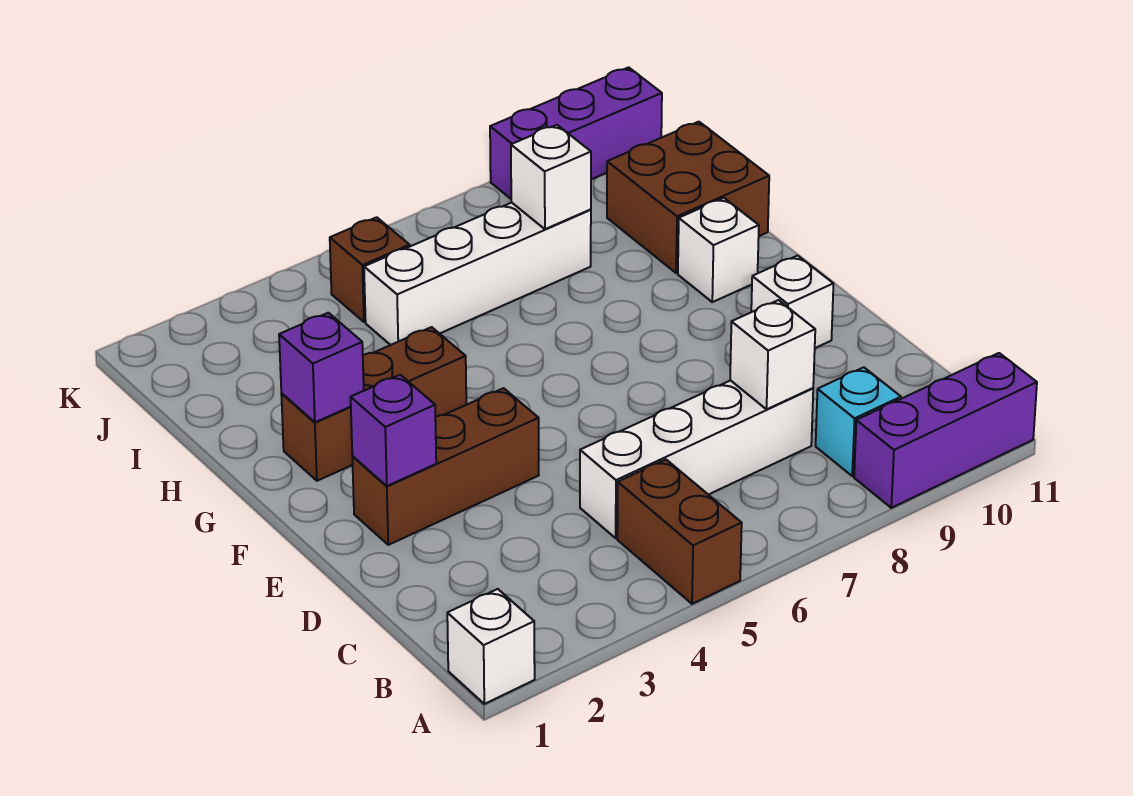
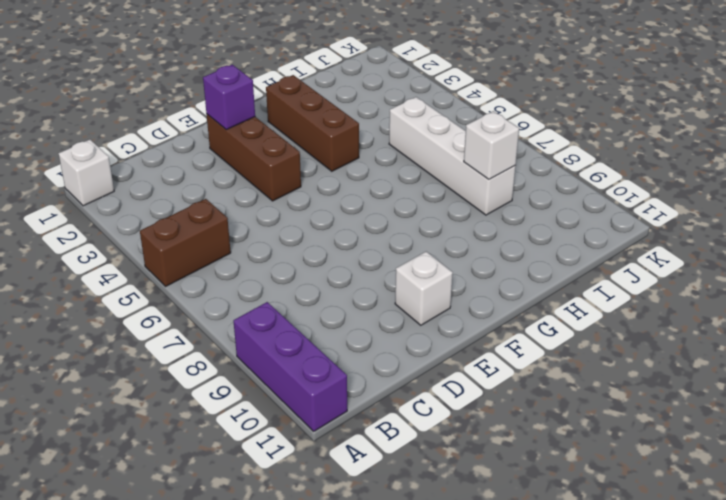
none -> cyan brick B9 level 1
none -> white brick C5:C8 level 1
none -> white brick G10 level 1

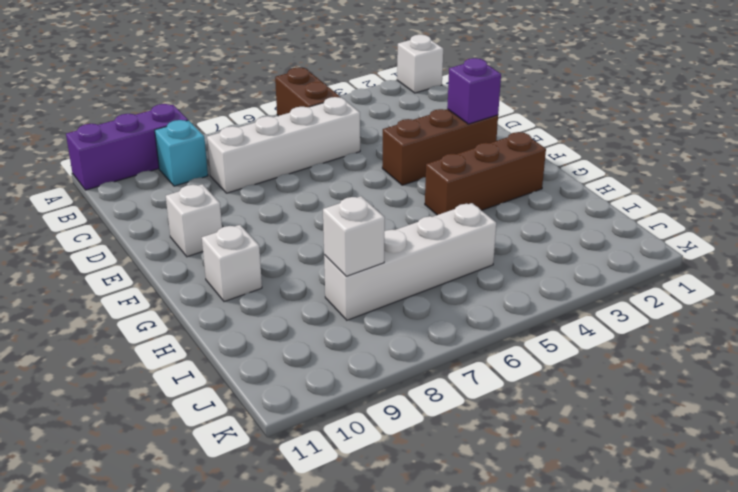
none -> brown brick H10:I11 level 1
none -> brown brick J5 level 1
none -> purple brick K9:K11 level 1

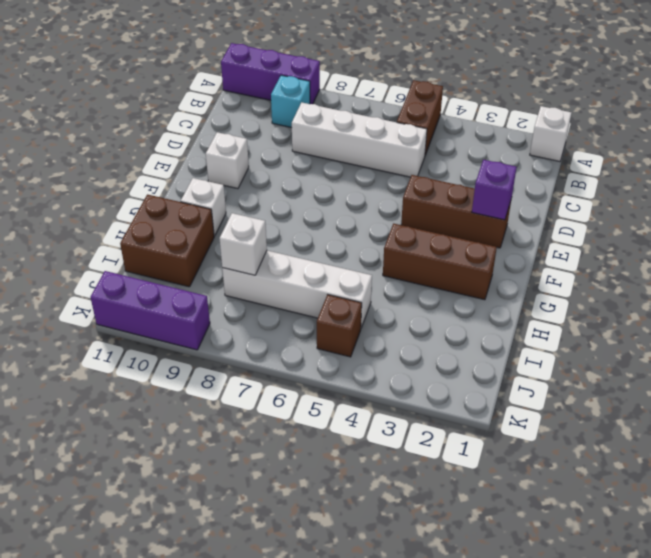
none -> white brick C8 level 2
none -> purple brick G2 level 2

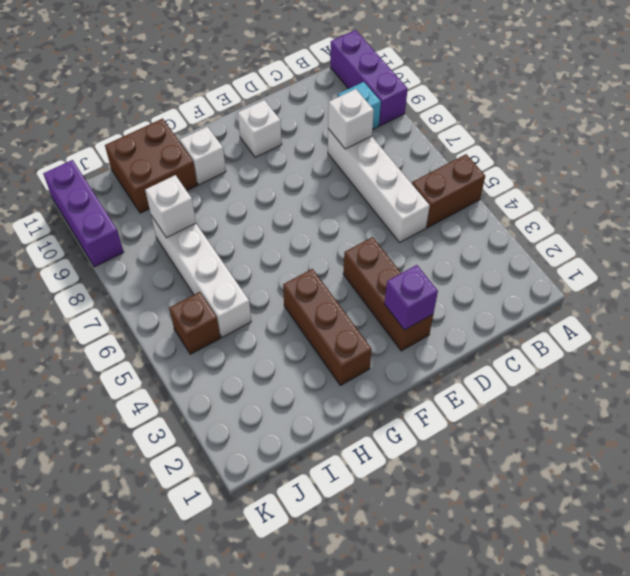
none -> white brick A1 level 1
none -> purple brick G2 level 2

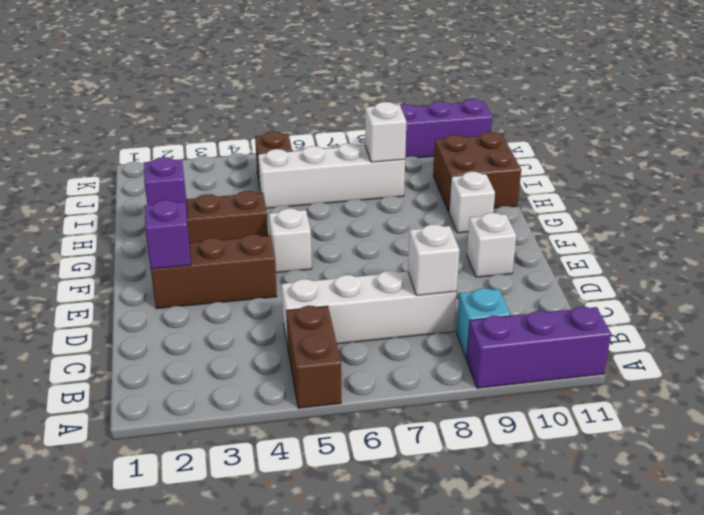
white brick F5 level 1 -> white brick A1 level 1

